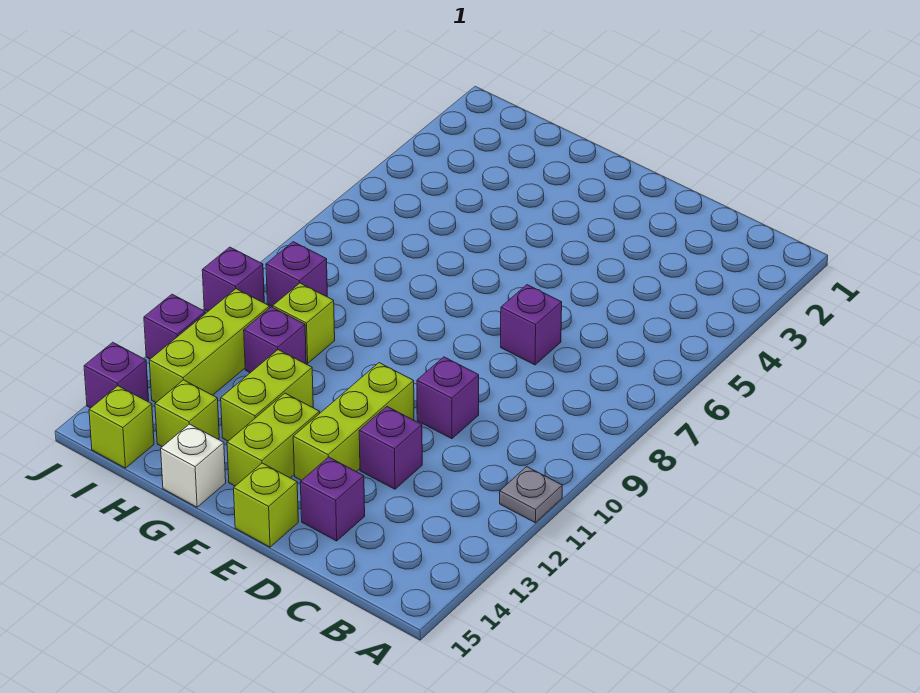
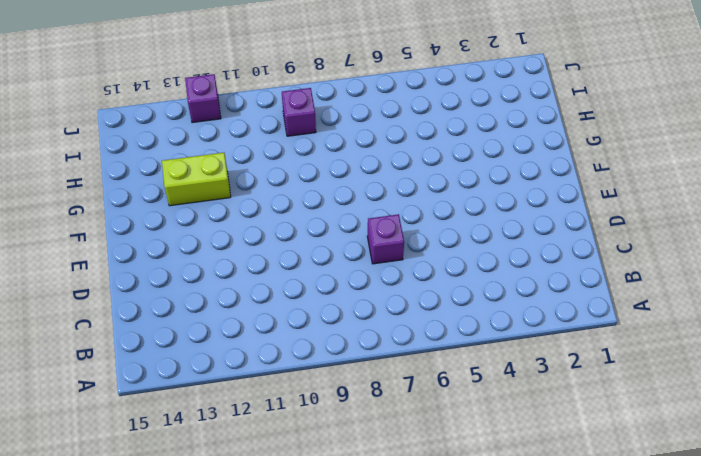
none -> grey plate A11 level 1
none -> purple brick D10 level 1
none -> purple brick D12 level 1

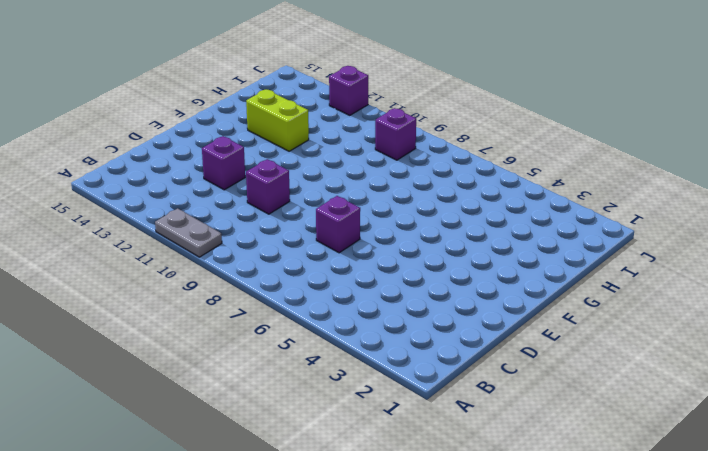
grey plate A10:A11 level 1 -> grey plate A11 level 1
none -> purple brick D14 level 1
none -> lime brick E11:E13 level 1
none -> lime brick E15 level 1

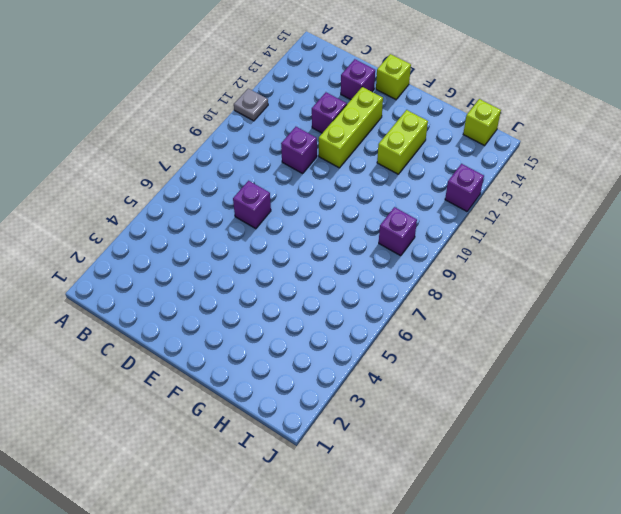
none -> lime brick F13:F14 level 1
none -> white brick G15 level 1
none -> lime brick H10 level 1

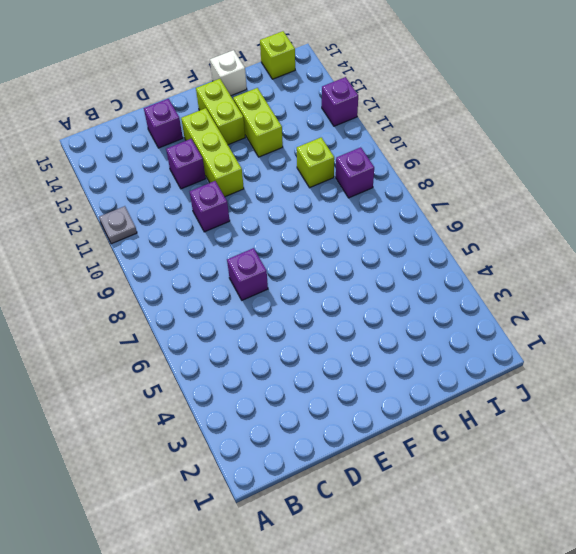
none -> lime brick E15 level 1
none -> purple brick H11 level 1
none -> lime brick H14 level 1

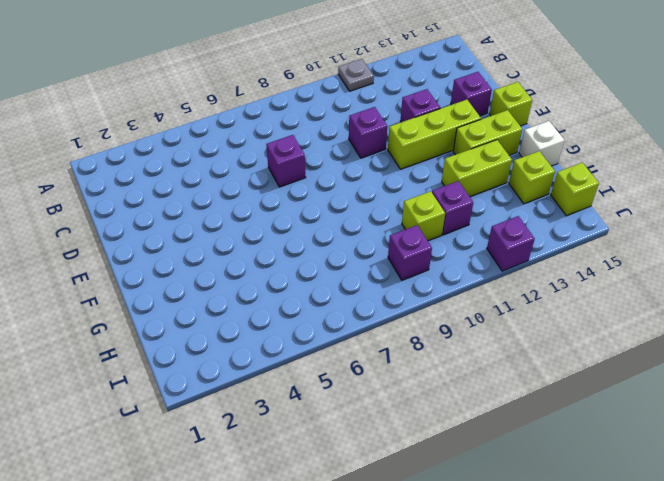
none -> lime brick I11:I13 level 1
none -> purple brick J10 level 1
none -> purple brick J14 level 1

